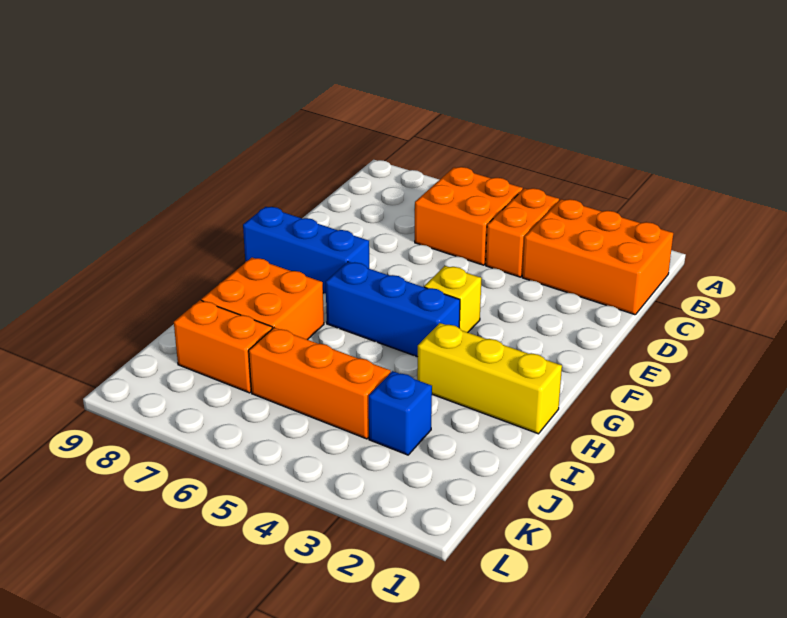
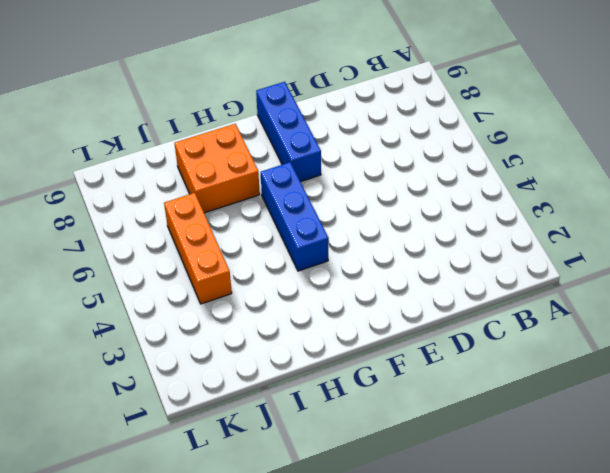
none -> orange brick B1:C3 level 1
none -> orange brick B4:C4 level 1

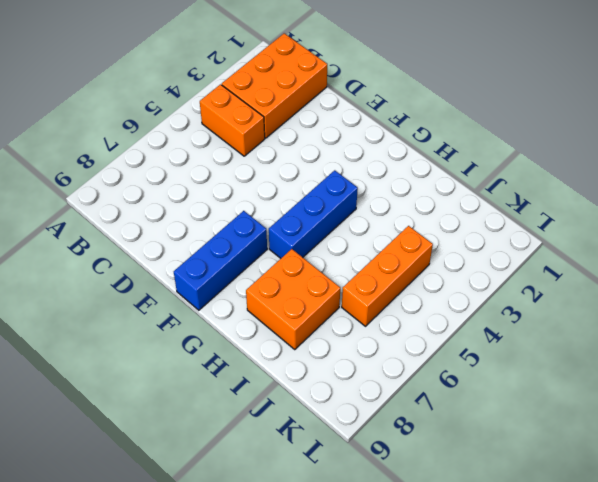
none -> orange brick B5:C6 level 1
none -> yellow brick F4 level 1

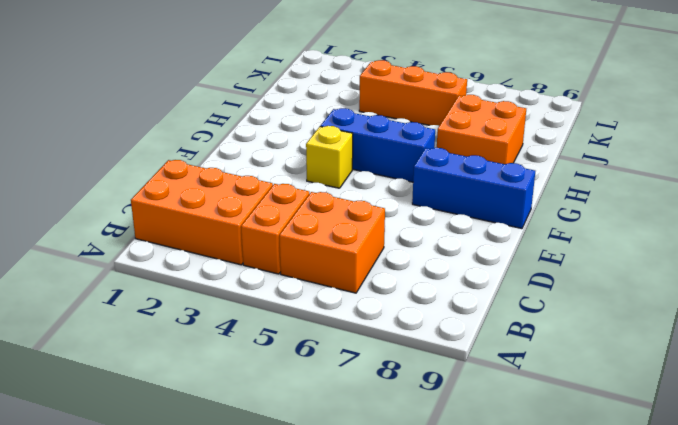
none -> yellow brick H1:H3 level 1
none -> blue brick J3 level 1

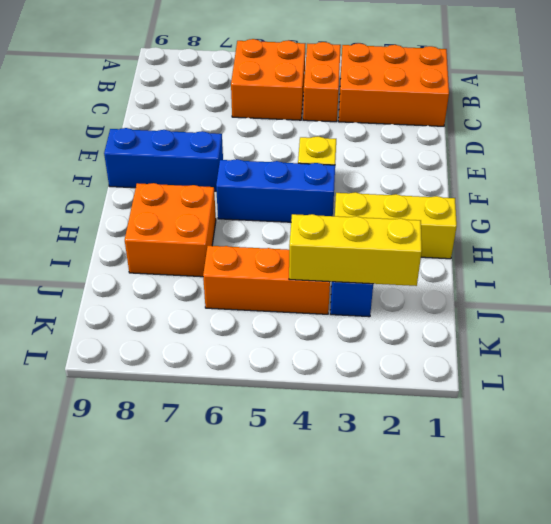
yellow brick J2:J4 level 2 -> none
none -> orange brick J7:J8 level 1

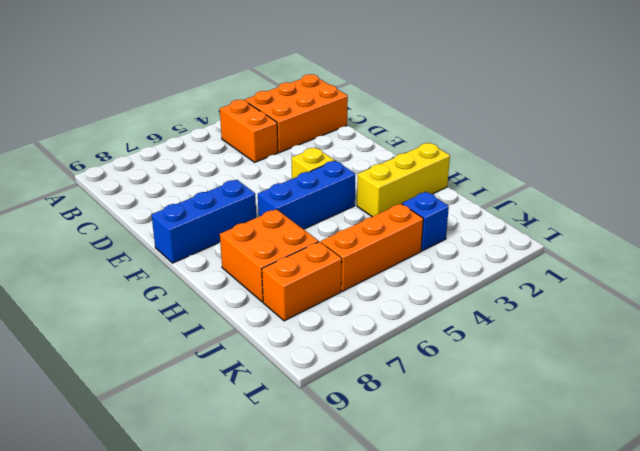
none -> orange brick B5:C6 level 1

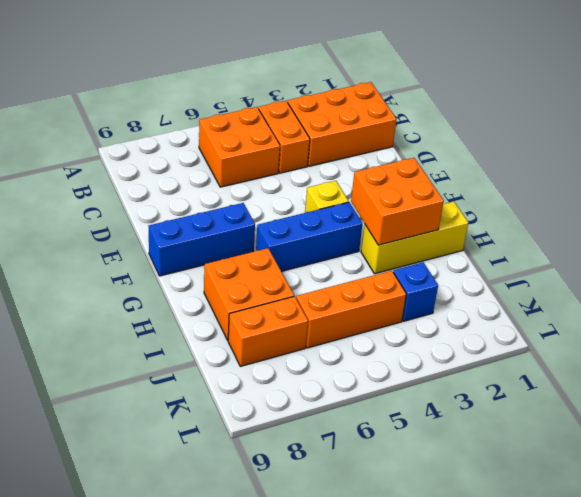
orange brick G2:H3 level 2 -> none

